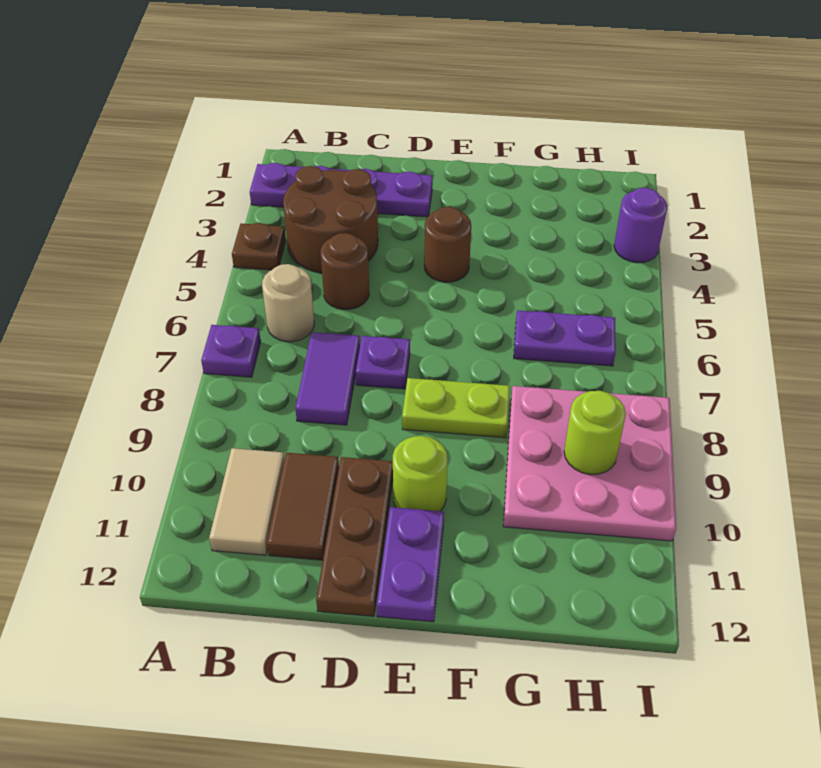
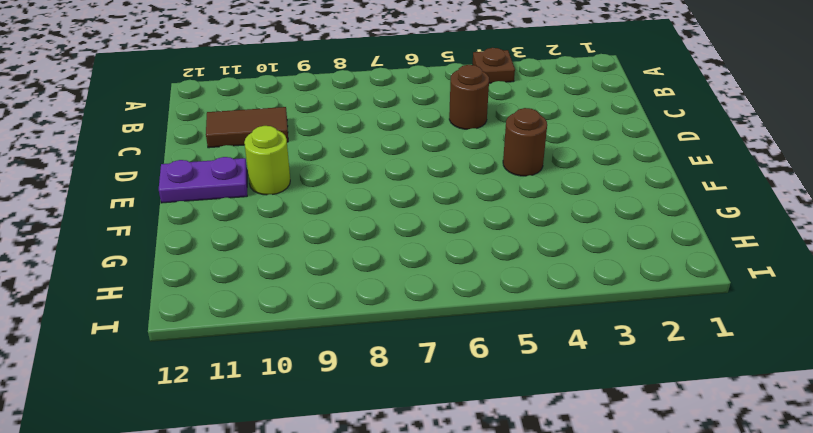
none -> purple plate A2:D2 level 1
none -> purple plate A7 level 1
none -> brown round brick B3:C4 level 1

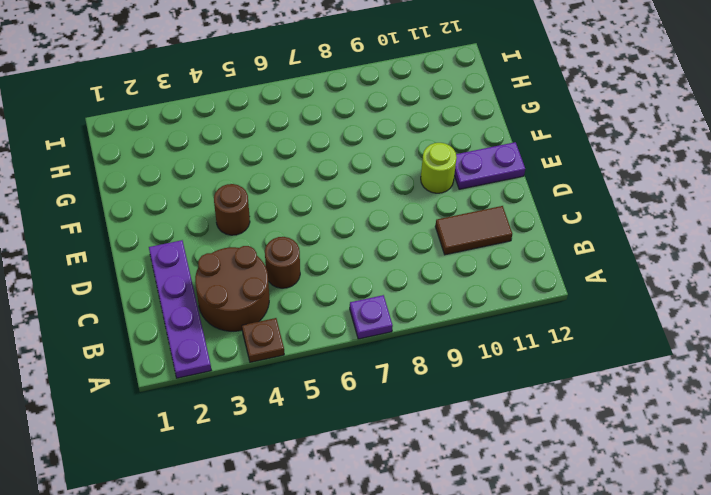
none -> tan round brick B6 level 1
none -> tan tile B10:B11 level 1
none -> purple tile C7:C8 level 1

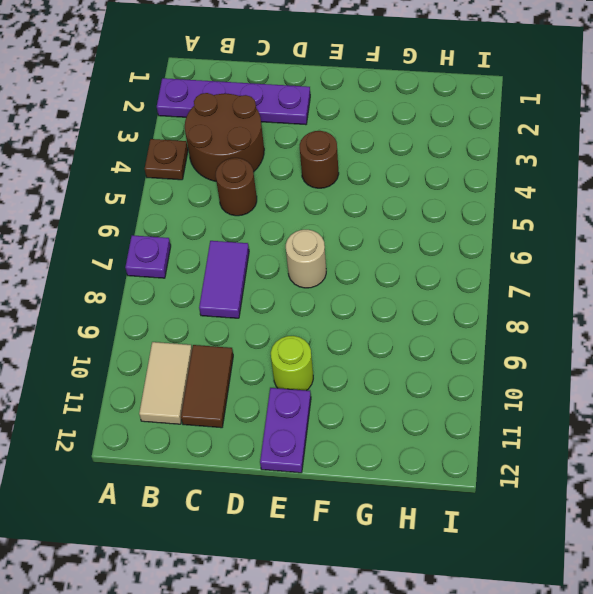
tan round brick E7 level 1 -> tan round brick B6 level 1
none -> purple plate D7 level 1
none -> brown plate D10:D12 level 1
none -> lime plate E8:F8 level 1

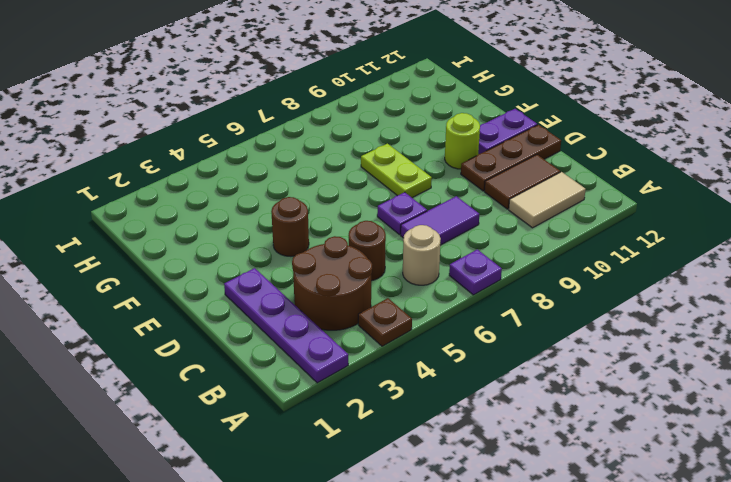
none -> purple plate G6:H6 level 1
none -> pink plate G8:I10 level 1
none -> purple round brick I3 level 1

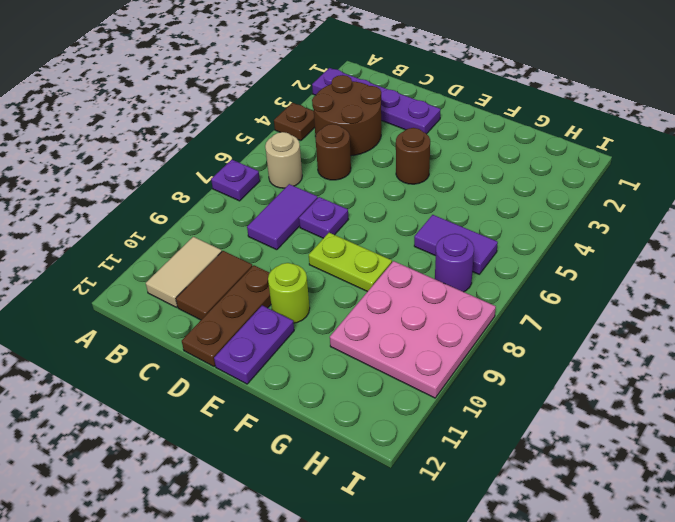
purple tile G6:H6 level 1 -> purple plate G6:H6 level 1
purple round brick H7 level 1 -> purple round brick I3 level 1
none -> lime round brick H9 level 2

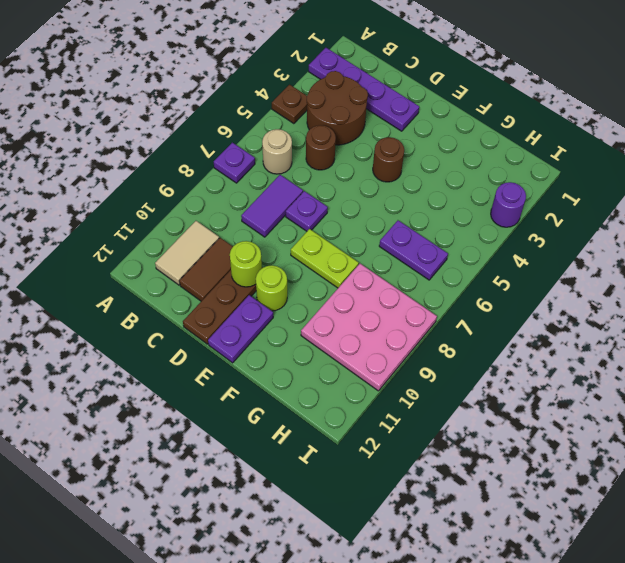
lime round brick D10 level 2 -> lime round brick H9 level 2

